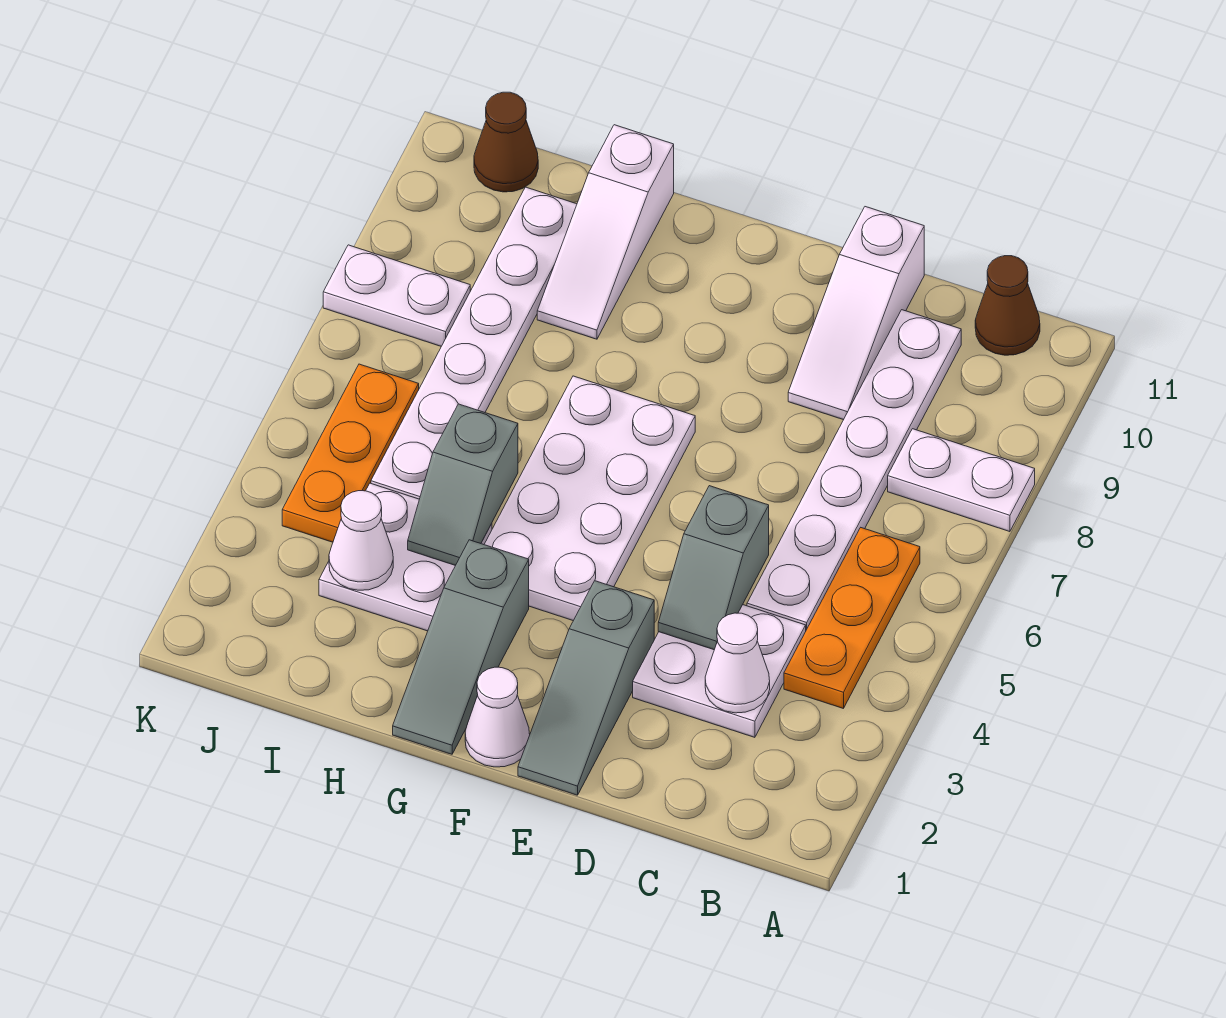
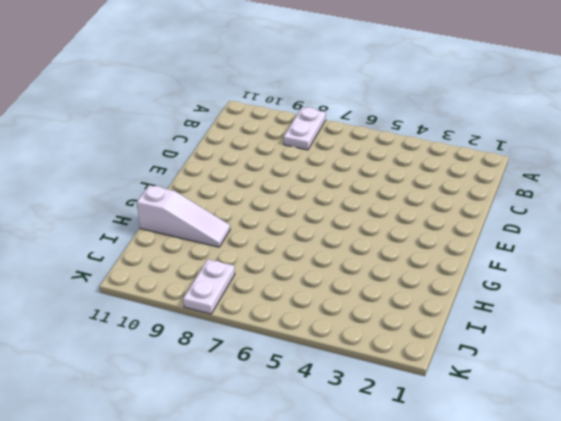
none -> orange plate B4:B6 level 1
none -> brown cone B11 level 1
none -> white plate C3:D4 level 1

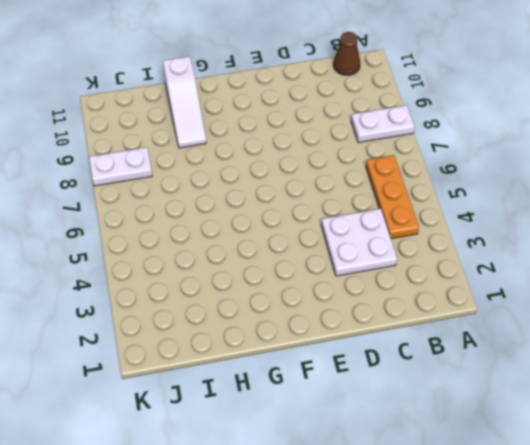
none -> white plate C5:C10 level 1
none -> white slope D9:D11 level 1 top 11
none -> grey slope E1:E3 level 1 top 3

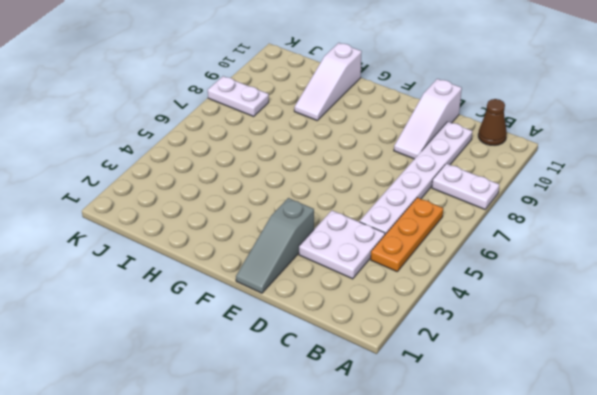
none -> white cone F1 level 1
none -> white plate F4:G7 level 1
none -> grey slope G1:G3 level 1 top 3

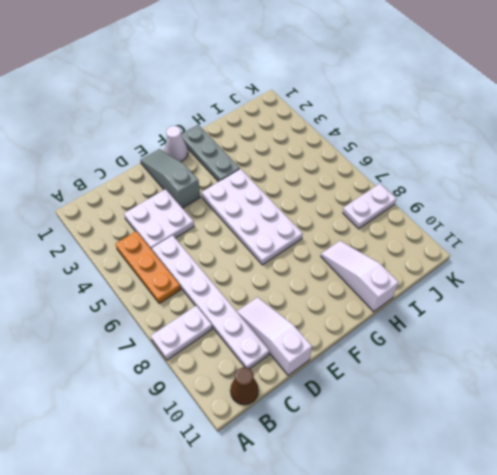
grey plate G1:G3 level 1 -> grey slope G1:G3 level 1 top 3
none -> white plate H3:I4 level 1
none -> white plate I5:I10 level 1
none -> orange plate J4:J6 level 1

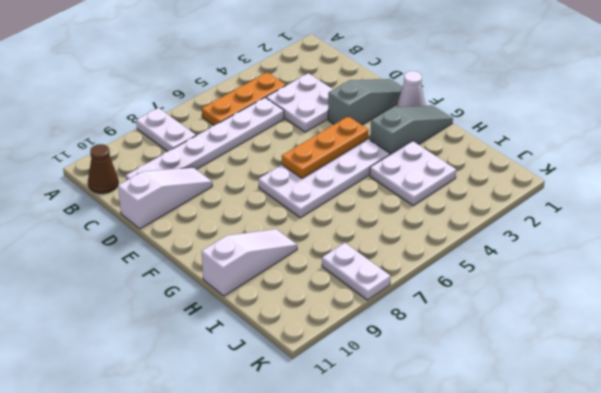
orange plate F4:F6 level 2 -> orange plate J4:J6 level 1
none -> white plate I5:I10 level 1
none -> brown cone J11 level 1
none -> white cone C3 level 2

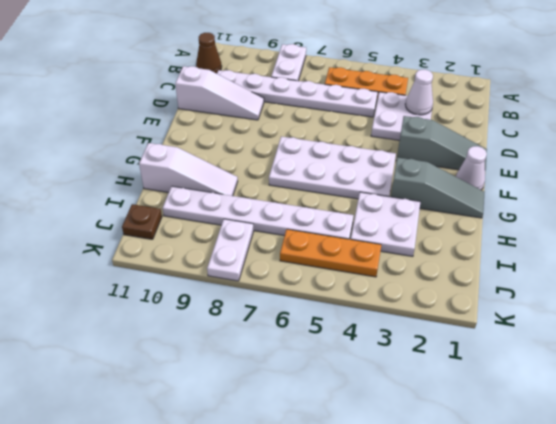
brown plate J11 level 1 -> brown cone J11 level 1
none -> grey slope D4:D5 level 2 top 5
none -> grey slope H4:H5 level 2 top 5
none -> white cone I3 level 2

